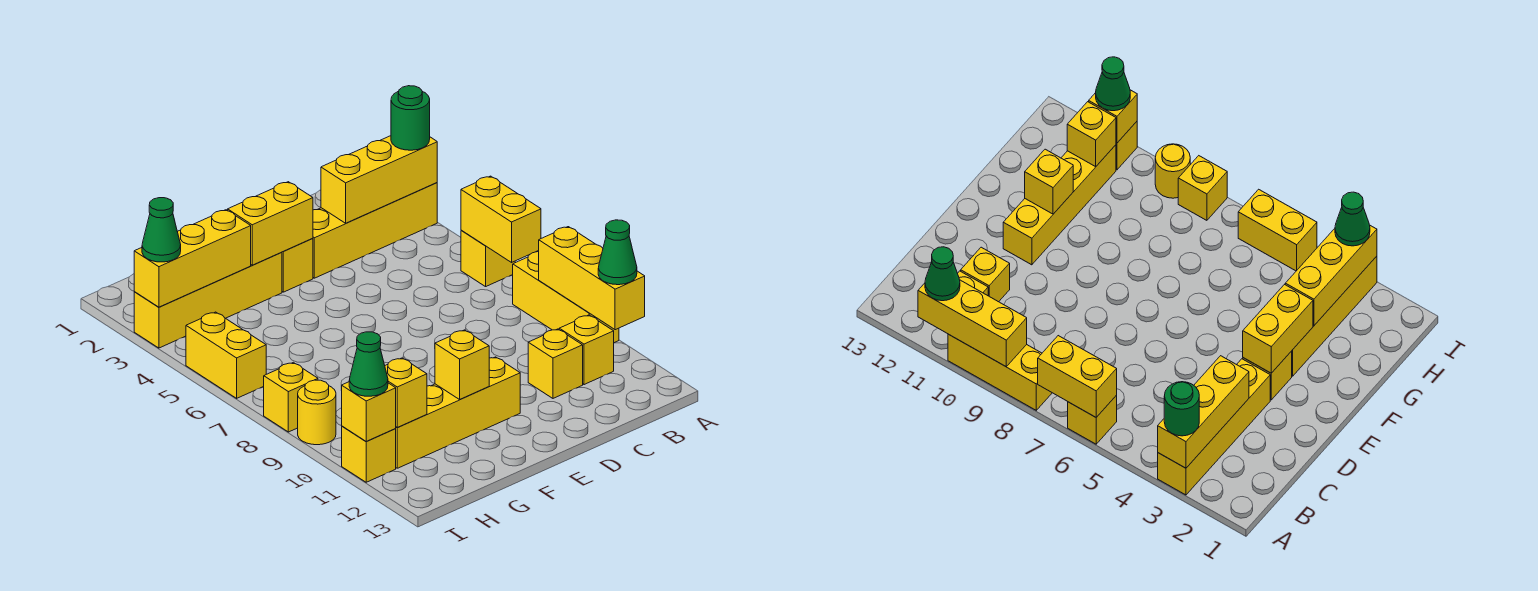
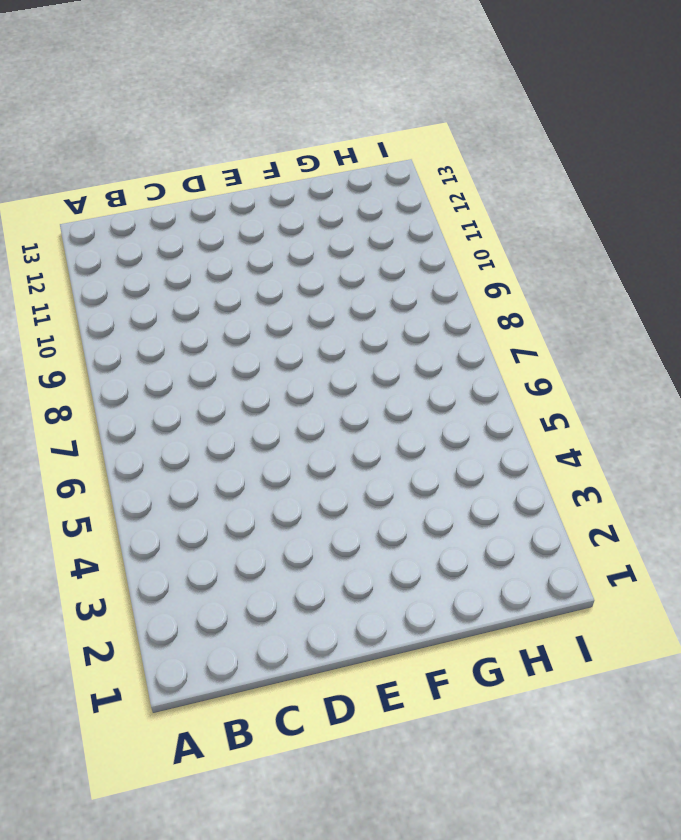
none -> yellow brick A3:D3 level 1
none -> yellow brick A6 level 1
none -> yellow brick A8:A10 level 1

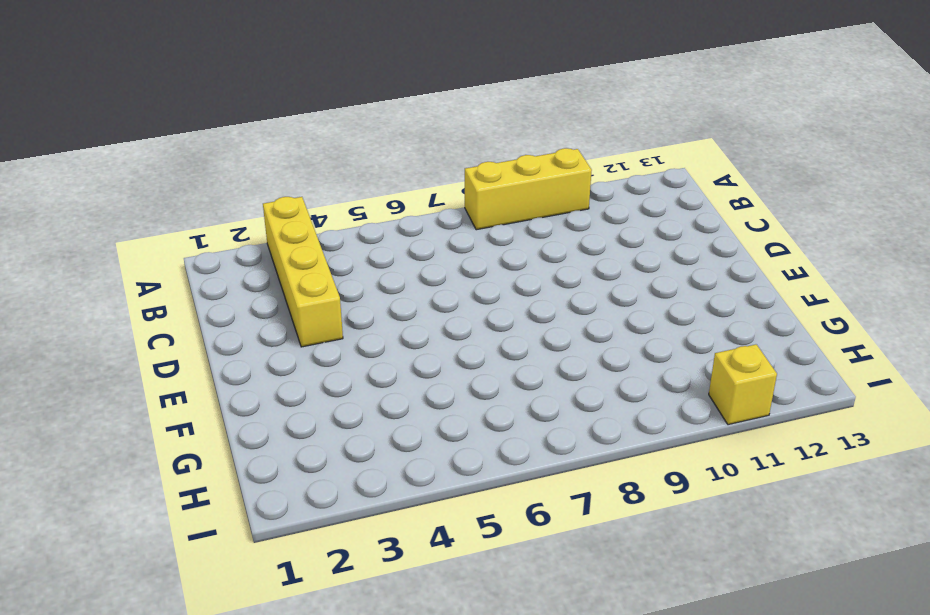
none -> yellow brick A6 level 1
none -> yellow brick B11 level 1
none -> yellow brick C11 level 1

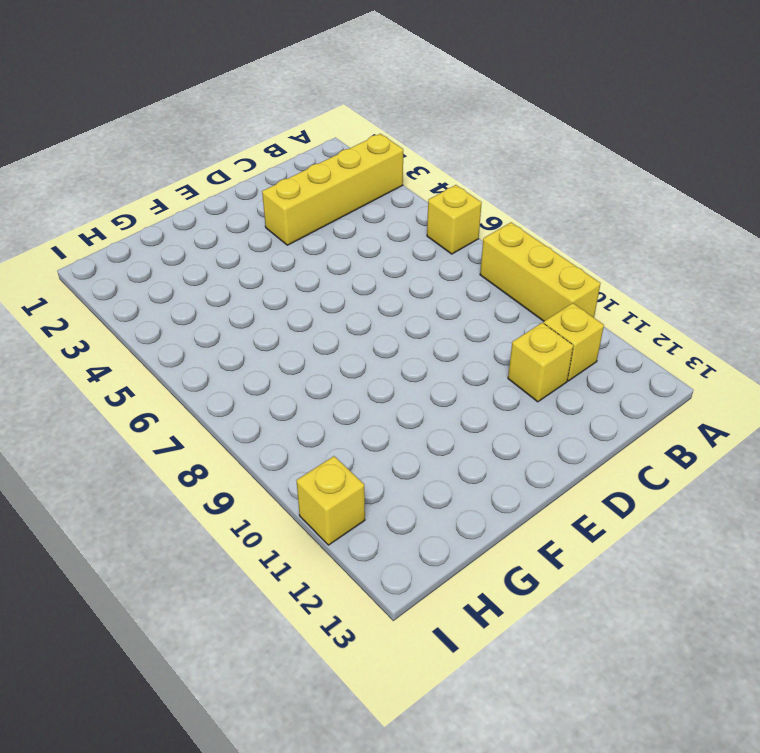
none -> yellow brick E3 level 1
none -> yellow brick E11:H11 level 1
none -> yellow brick F3:I3 level 1

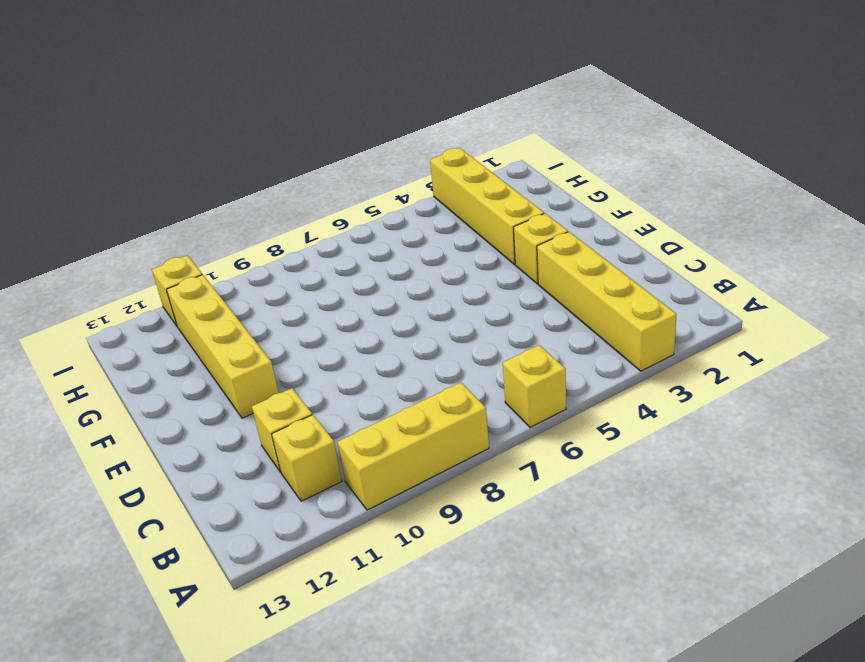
none -> yellow brick I5:I6 level 1
none -> yellow brick I8 level 1
none -> yellow round brick I9 level 1

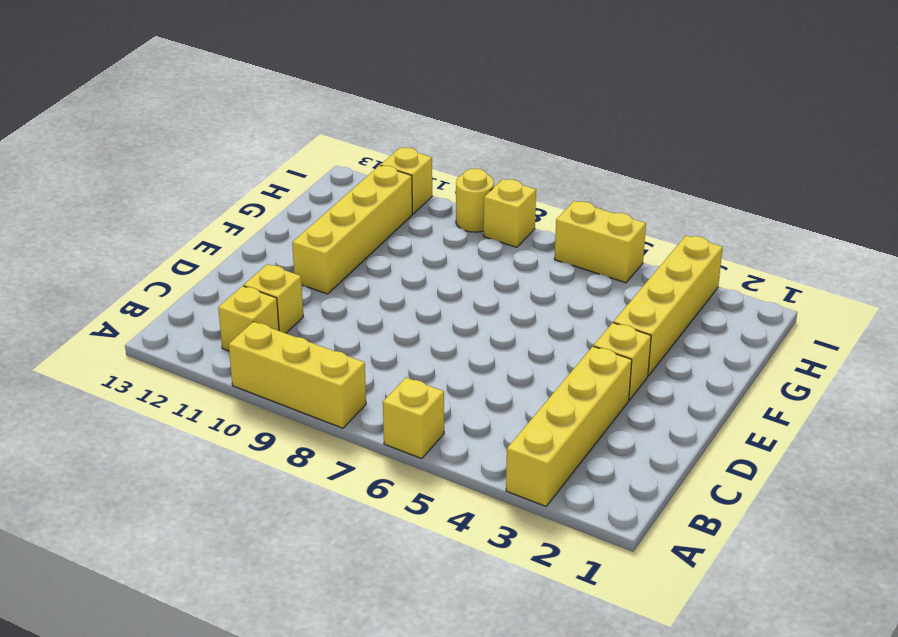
none -> yellow brick A3:C3 level 2
none -> yellow brick A6:A7 level 2
none -> yellow brick A9:A11 level 2

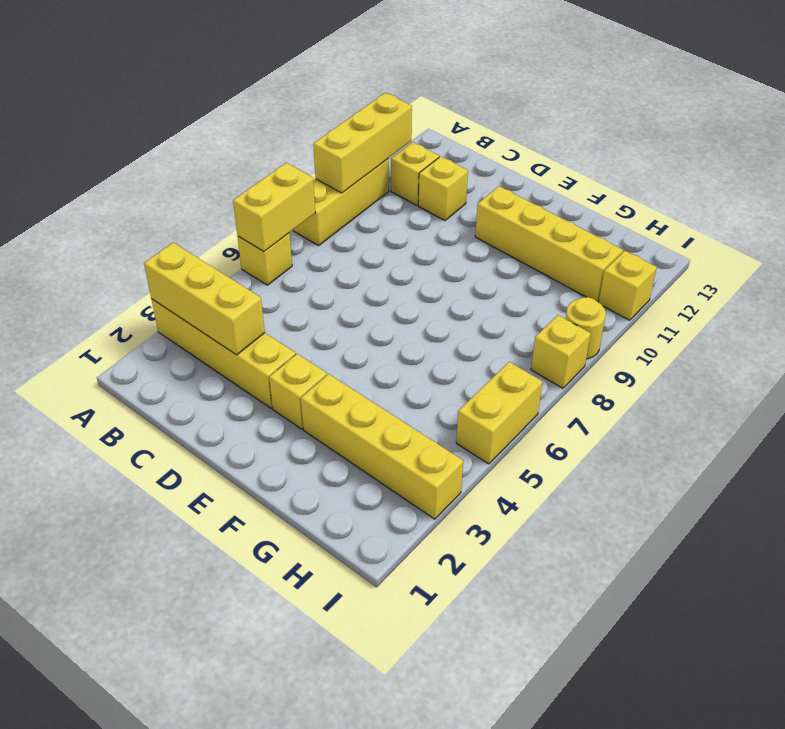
none -> yellow brick E3:F3 level 2
none -> yellow brick F11 level 2
none -> yellow brick G3:I3 level 2

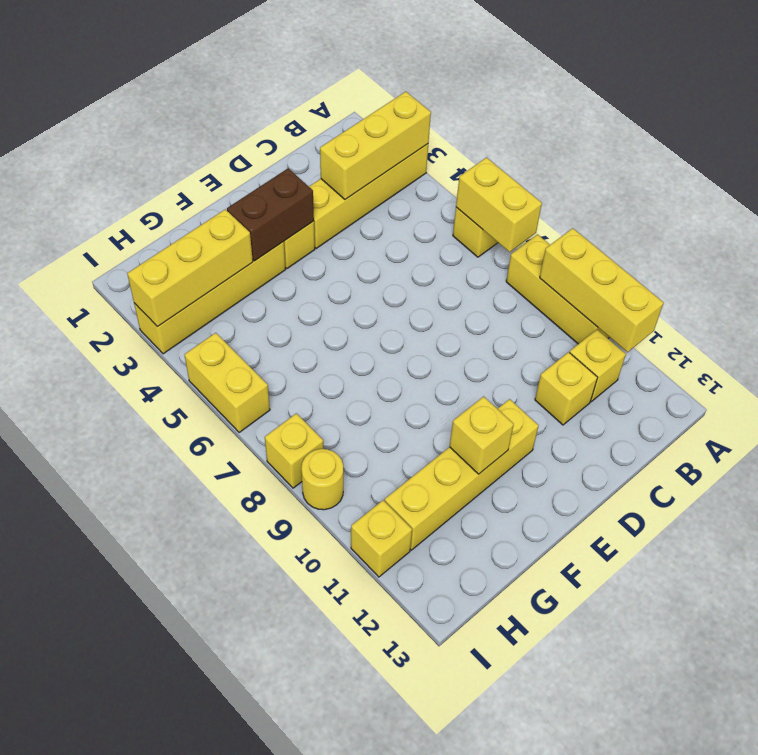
brown brick E3:F3 level 2 -> yellow brick E3:F3 level 2
none -> yellow brick H11 level 2
none -> yellow brick I11 level 2
none -> green round brick A3 level 3

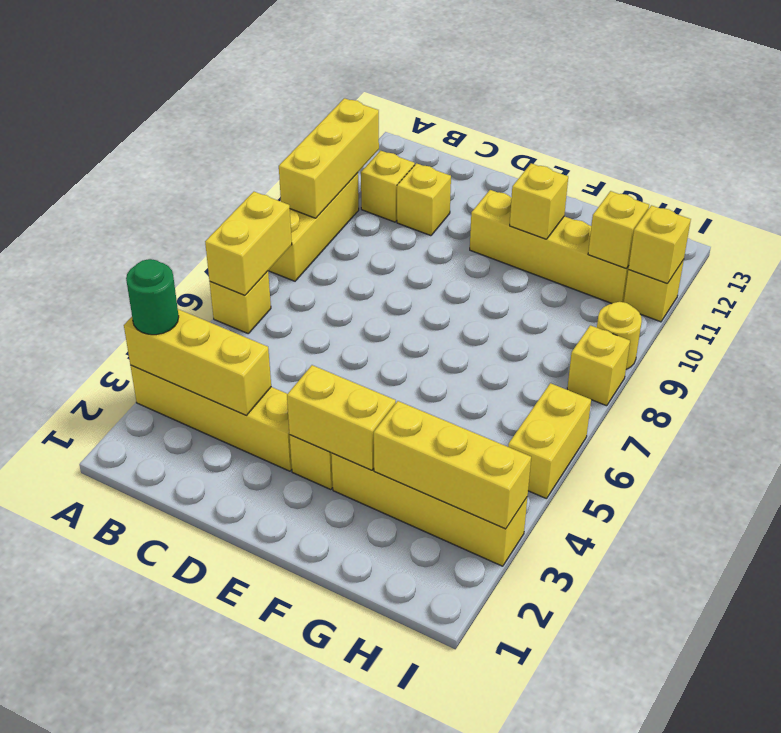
none -> green cone A11 level 3
none -> green cone I3 level 3
none -> green cone I11 level 3

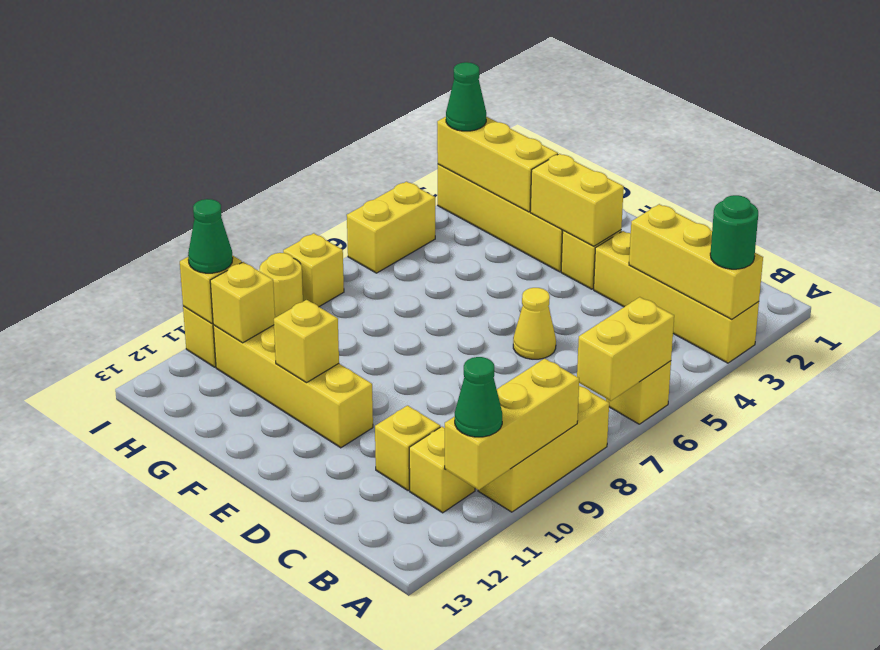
yellow cone D6 level 1 -> none

